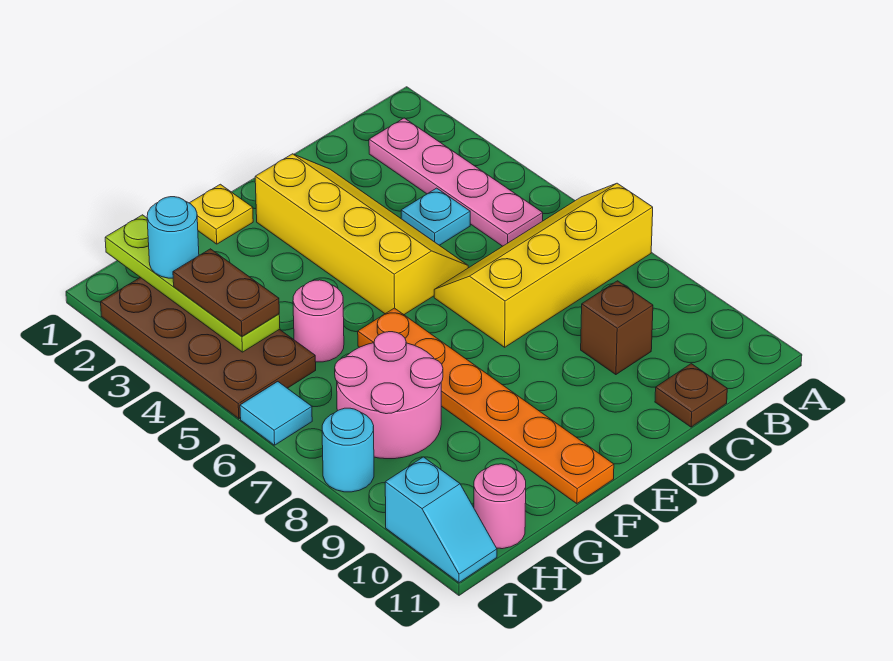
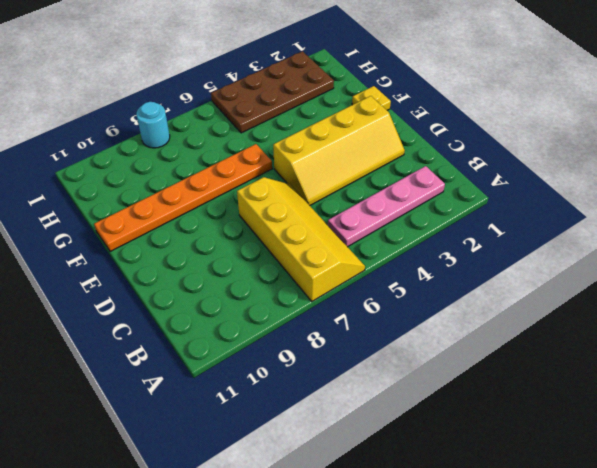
none -> cyan plate C4 level 1
none -> brown brick C9 level 1
none -> brown plate C11 level 1

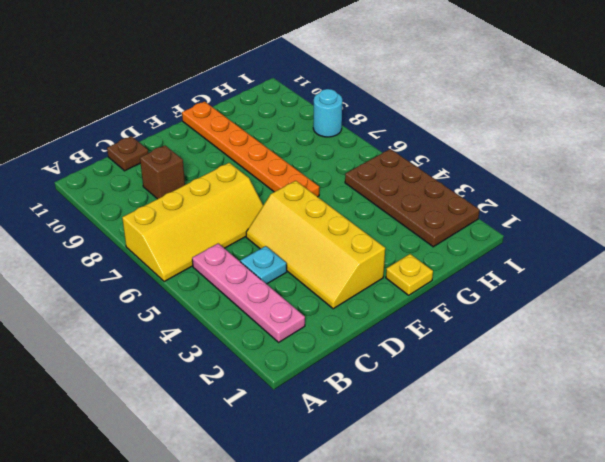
none -> pink round brick G5 level 1
none -> pink round brick G7:H8 level 1
none -> pink round brick H11 level 1

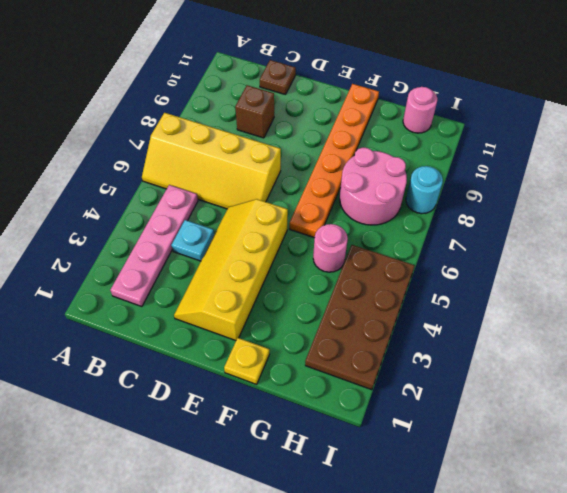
none -> cyan tile I6 level 1
none -> cyan slope I10:I11 level 1 top 10
none -> lime plate H1:H4 level 2

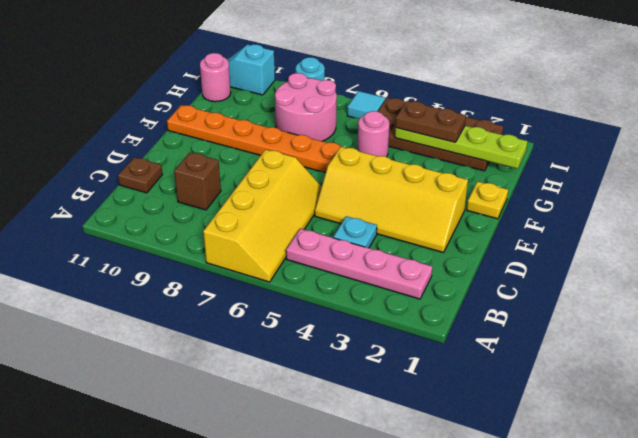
none -> cyan round brick H2 level 3

